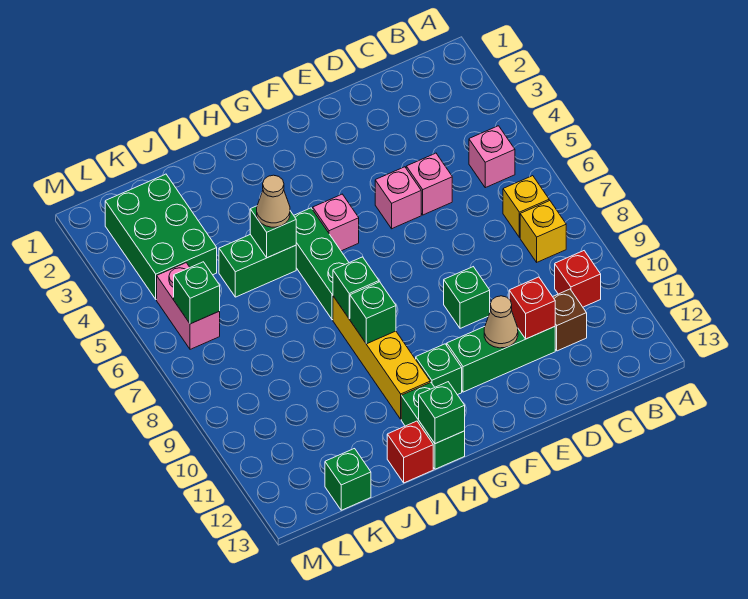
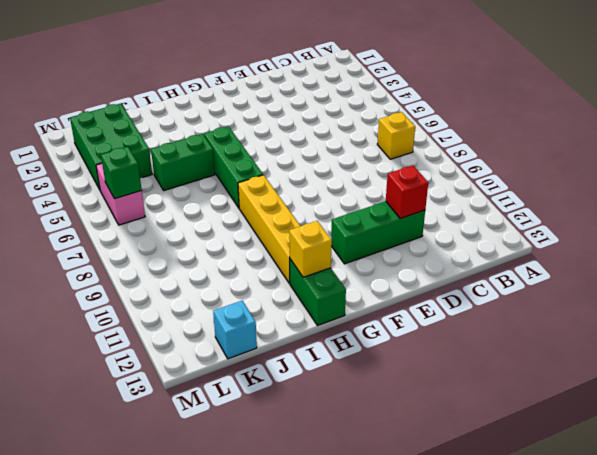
yellow brick H12 level 2 -> yellow brick B8 level 1
cyan brick K13 level 1 -> green brick K13 level 1
none -> pink brick B5 level 1
none -> red brick B10 level 1
none -> brown brick C11 level 1

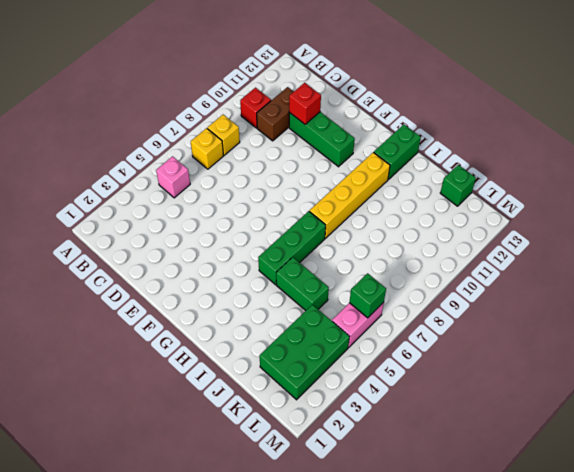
brown brick C10:C11 level 1 -> brown brick C11 level 1
none -> pink brick D5 level 1
none -> pink brick E5 level 1
none -> green brick E9 level 1

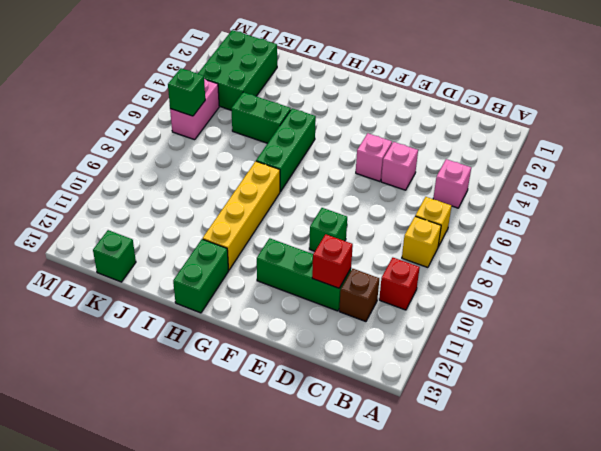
none -> pink brick G5 level 1
none -> green brick G11 level 1
none -> red brick I13 level 1

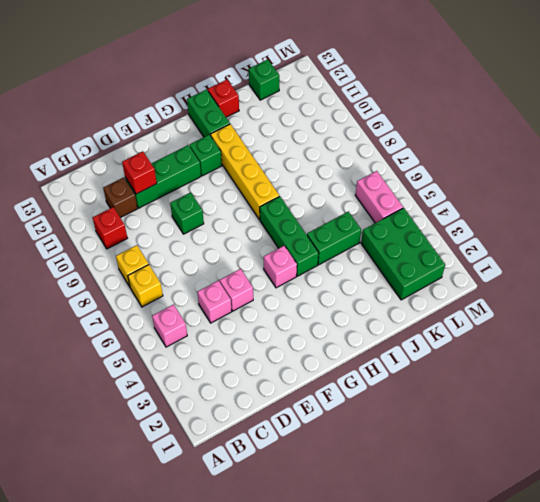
none -> tan cone E11 level 2
none -> green brick H8 level 2
none -> green brick H9 level 2

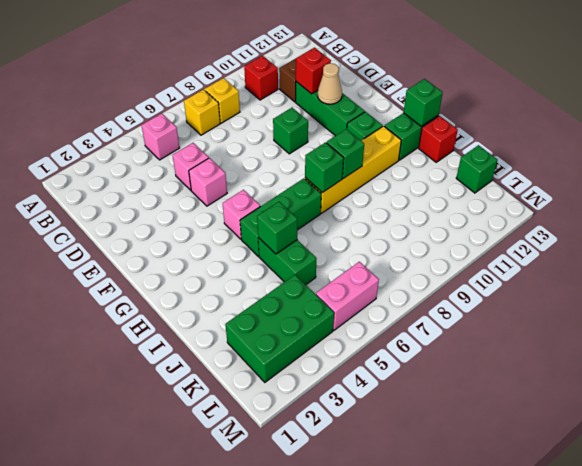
none -> green brick L6 level 2
none -> tan cone I5 level 3

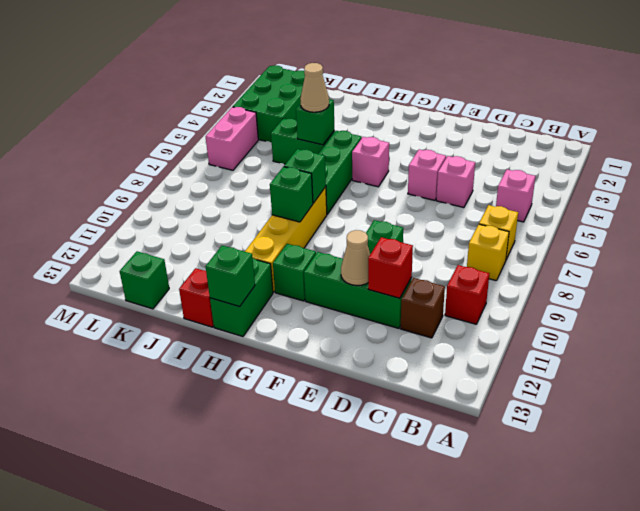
none -> green brick L6 level 2

